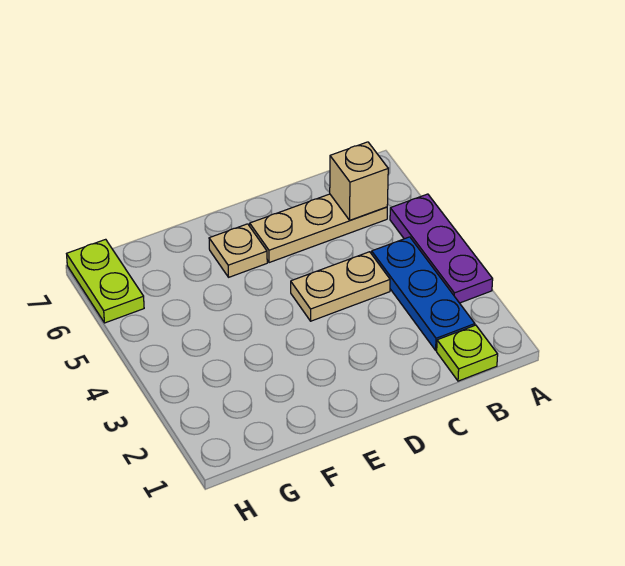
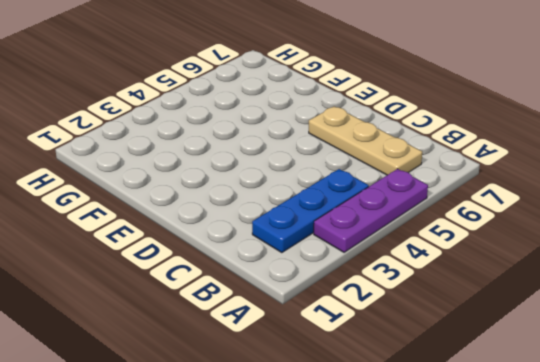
none -> lime plate B1 level 1
none -> tan plate C4:D4 level 1

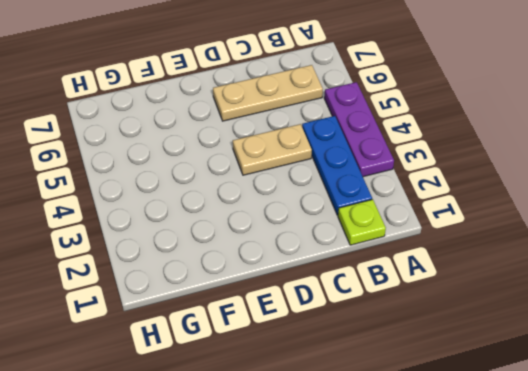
none -> tan plate E6 level 1
none -> lime plate H6:H7 level 1

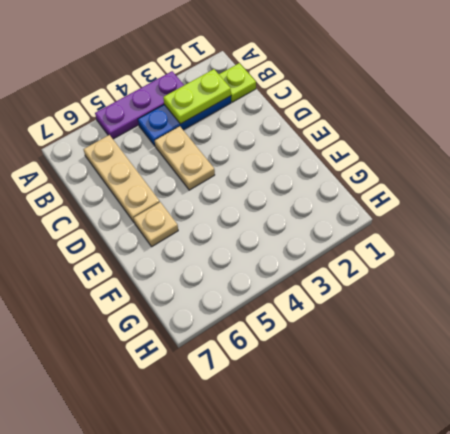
lime plate B2:B3 level 2 -> lime plate H6:H7 level 1
none -> tan brick B6 level 2

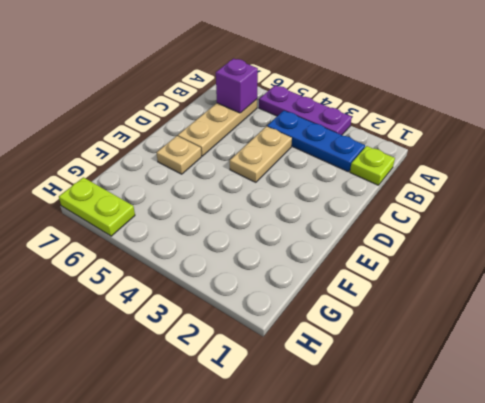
purple brick B6 level 2 -> tan brick B6 level 2

